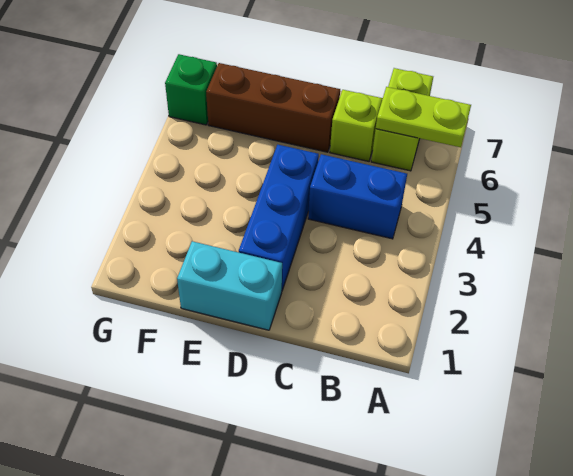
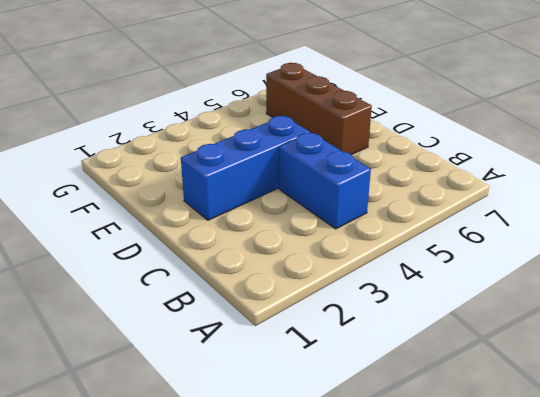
none -> lime brick B6:B7 level 1
none -> lime brick C6 level 1

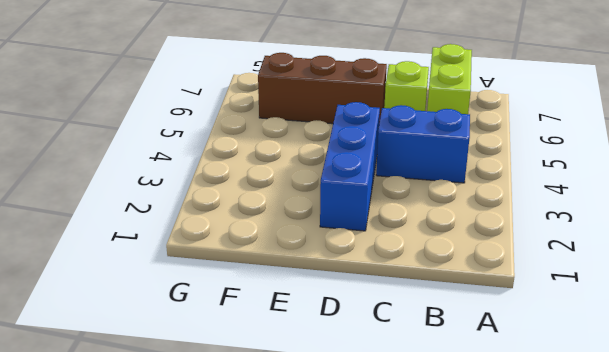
none -> cyan brick D1:E1 level 1
none -> green brick G6 level 1

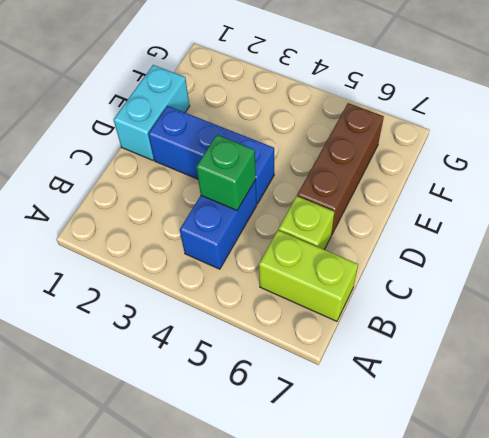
green brick C4 level 2 -> green brick G6 level 1
none -> lime plate A6:B6 level 2

